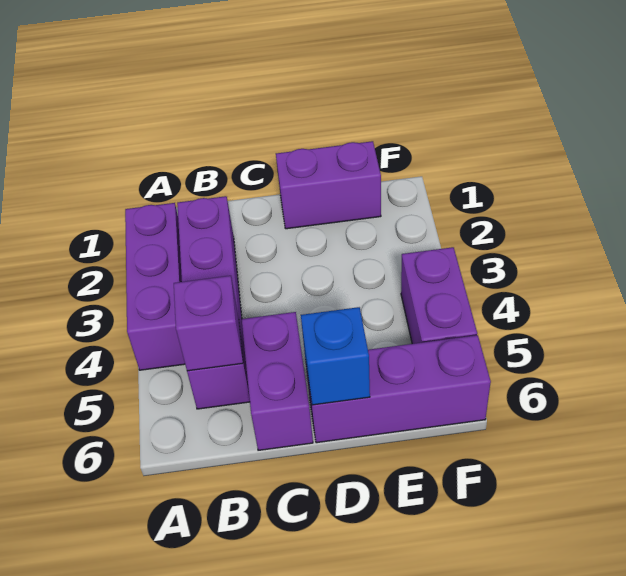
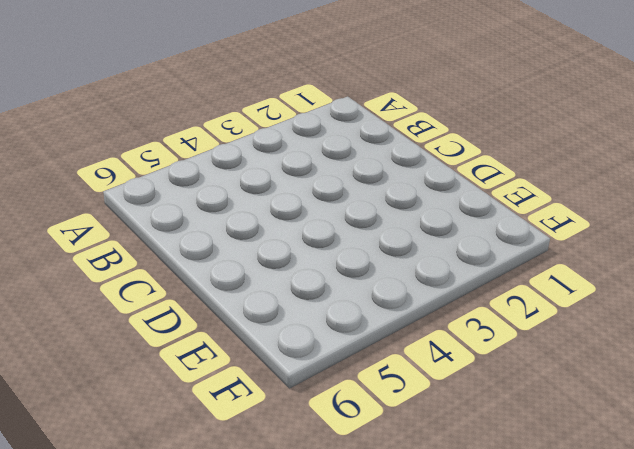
none -> purple brick A2:A4 level 1
none -> purple brick B2:B5 level 1

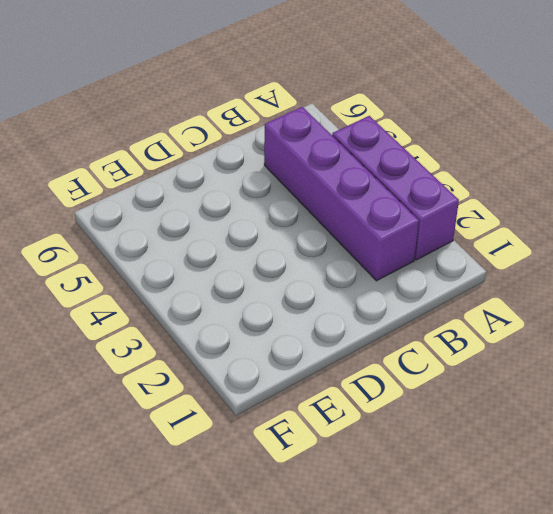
none -> purple brick C5:C6 level 1
none -> purple brick D1:E1 level 1

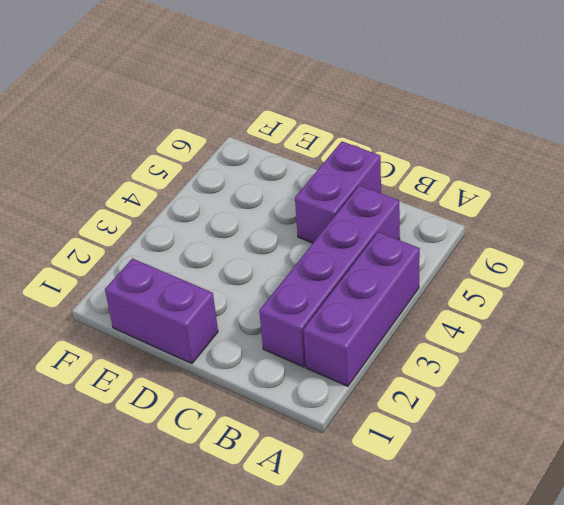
none -> purple brick D6:F6 level 1
none -> purple brick F4:F5 level 1

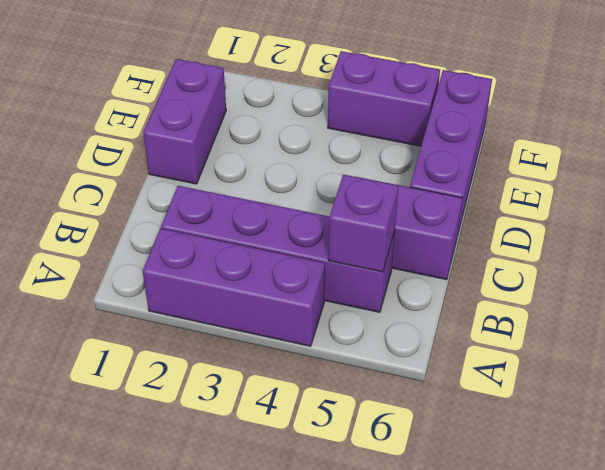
none -> blue brick D6 level 2

